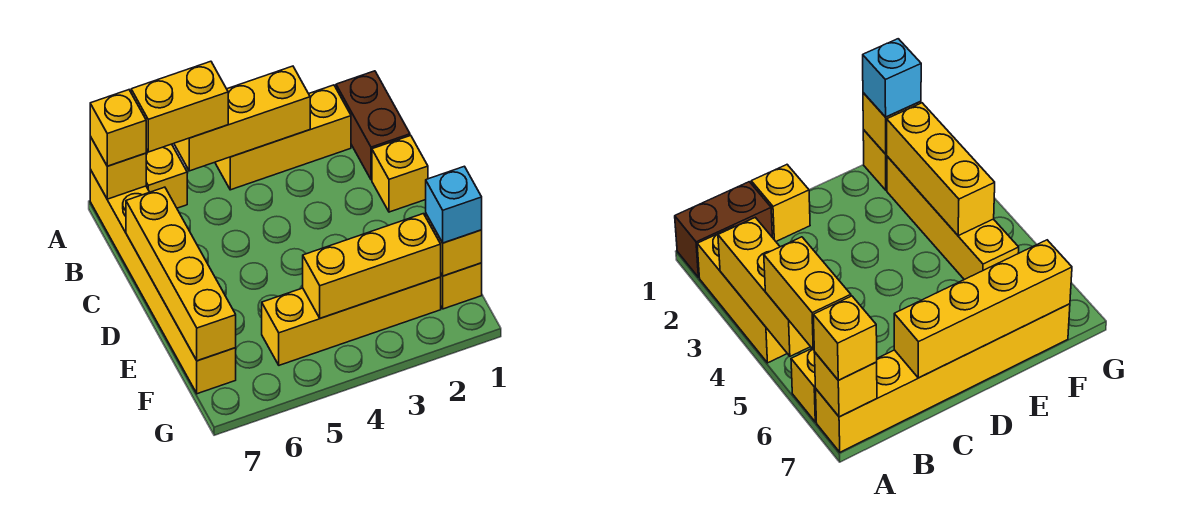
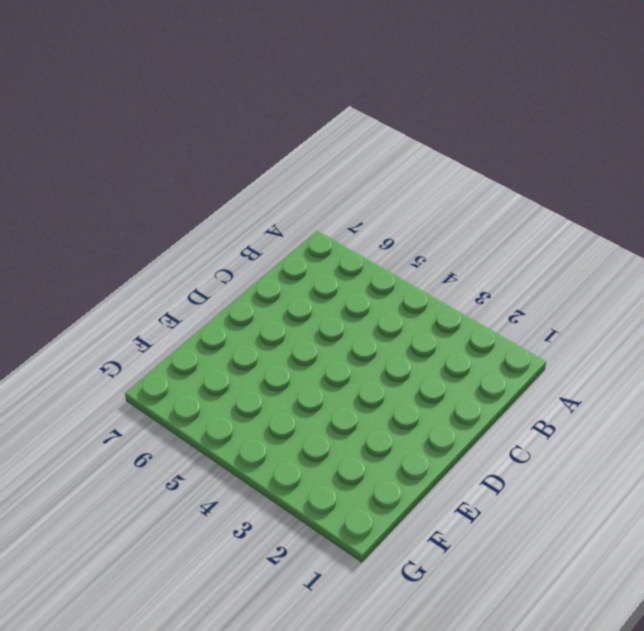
none -> brown brick A1:B1 level 1
none -> yellow brick A2:A4 level 1
none -> yellow brick A6 level 1

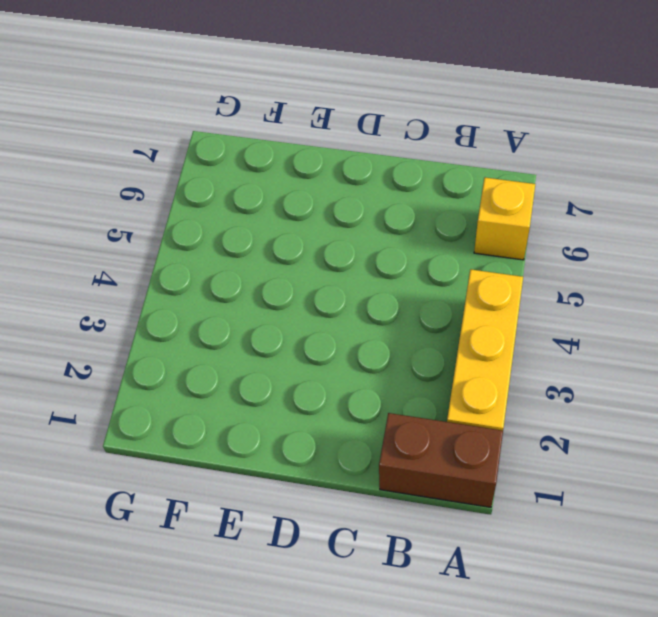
none -> yellow brick A7:F7 level 1
none -> yellow brick C1 level 1
none -> yellow brick F1 level 1

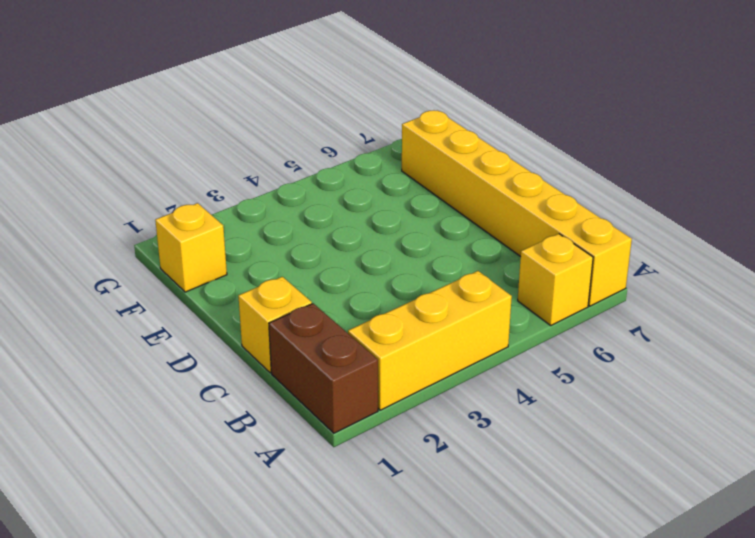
none -> yellow brick F2:F5 level 1
none -> yellow brick A3:A5 level 2
none -> yellow brick A7 level 2

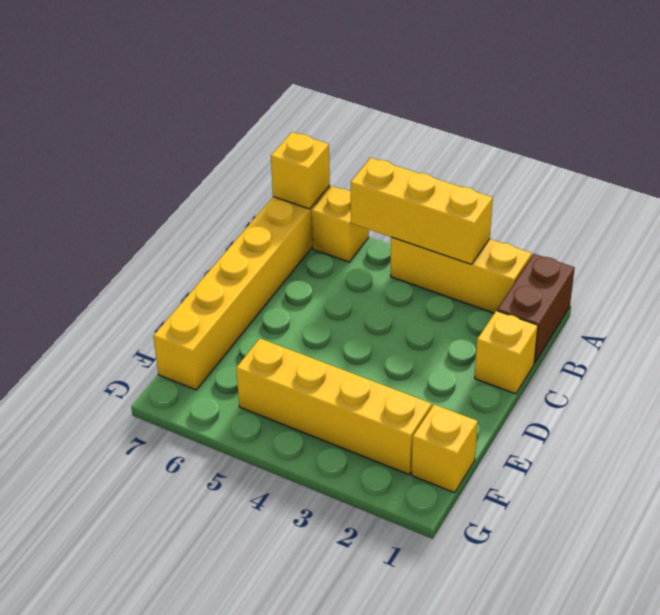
none -> yellow brick C7:F7 level 2
none -> yellow brick F1 level 2
none -> yellow brick F2:F4 level 2

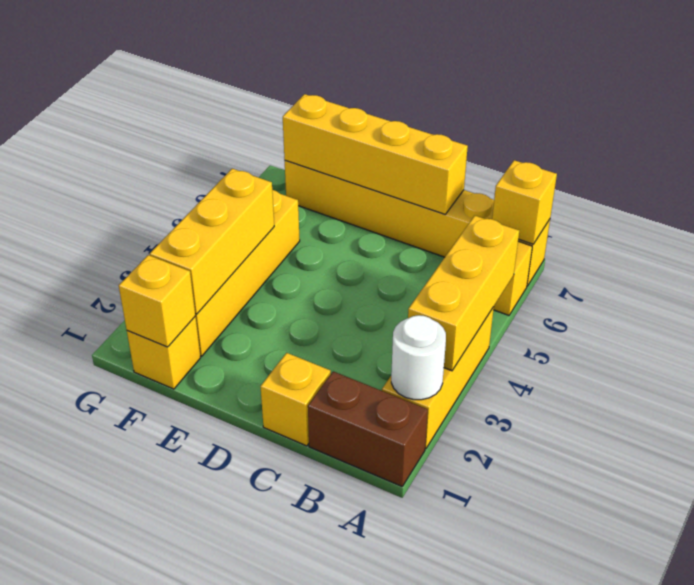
white round brick A2 level 2 -> none
none -> yellow brick A5:A6 level 3
none -> yellow brick A7 level 3
none -> cyan brick F1 level 3

